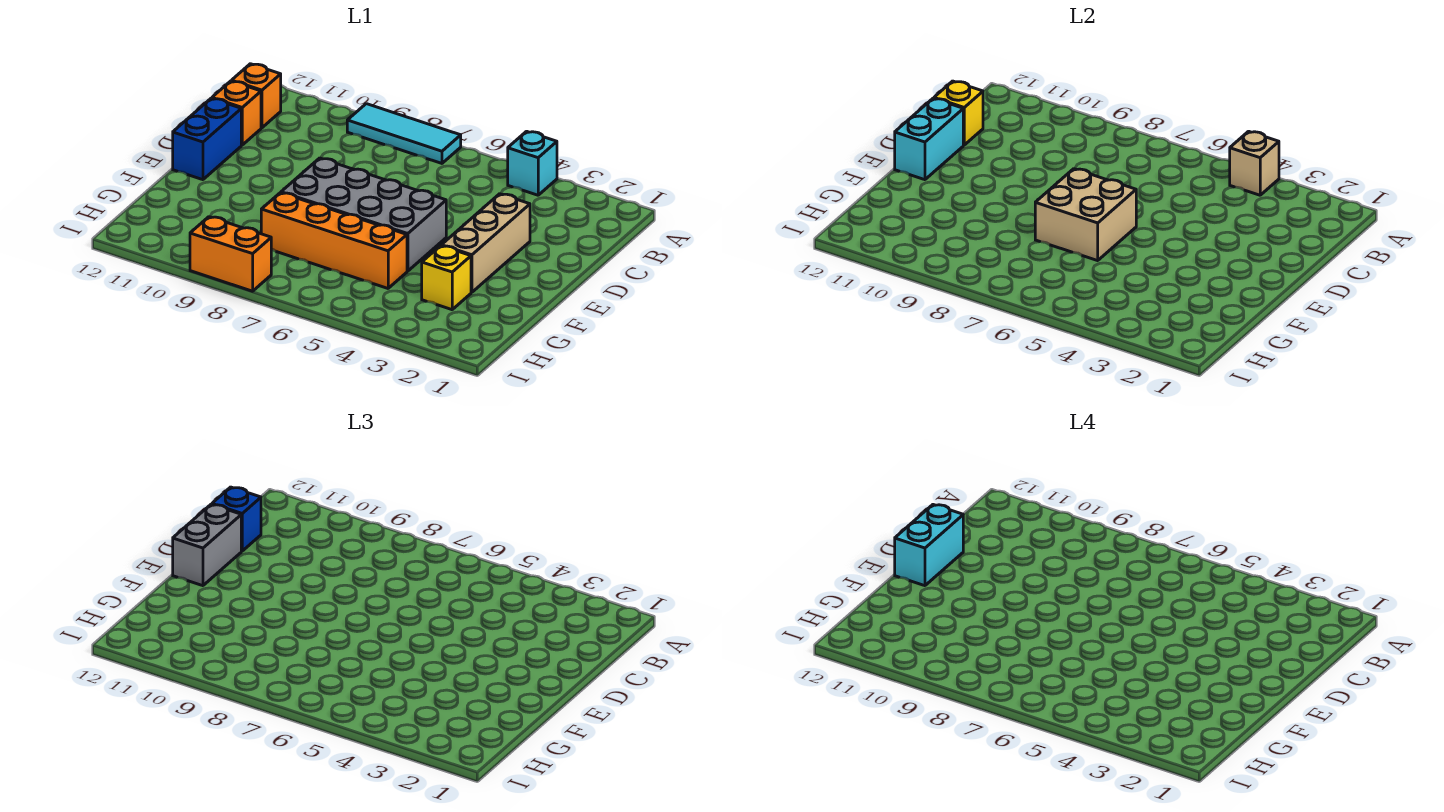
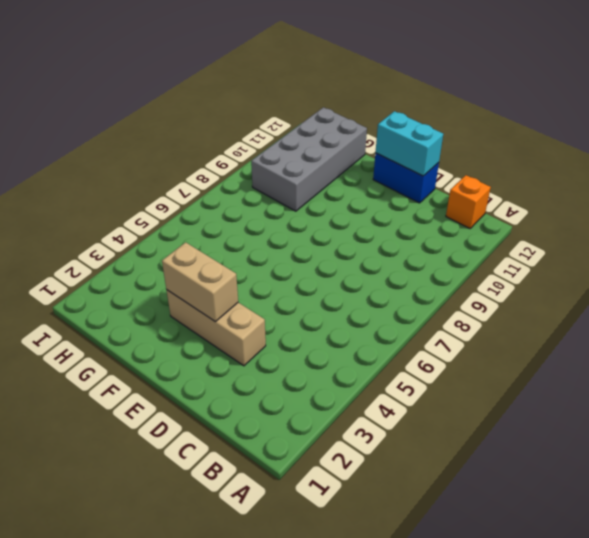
tan brick E3:F3 level 2 -> none
grey brick G9:H12 level 1 -> grey brick E5:F8 level 1
none -> cyan brick A4 level 1
none -> cyan tile A7:A9 level 1
none -> orange brick C12 level 1

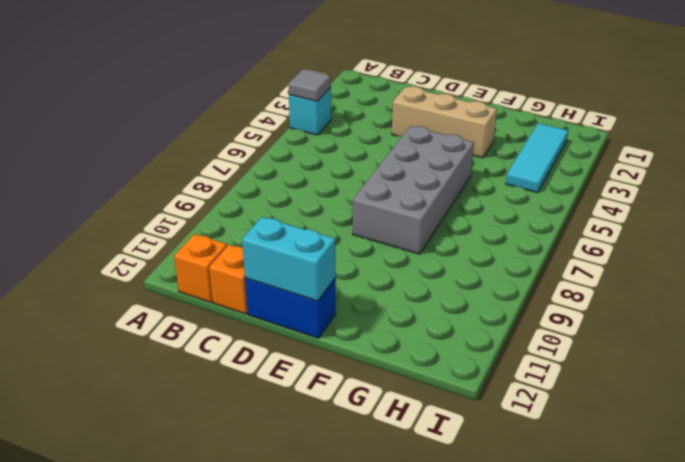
grey tile A4 level 2 -> tan brick A4 level 2
cyan tile H2:H4 level 1 -> cyan tile A7:A9 level 1
none -> yellow brick G3 level 1
none -> orange brick G5:G8 level 1
none -> orange brick I8:I9 level 1

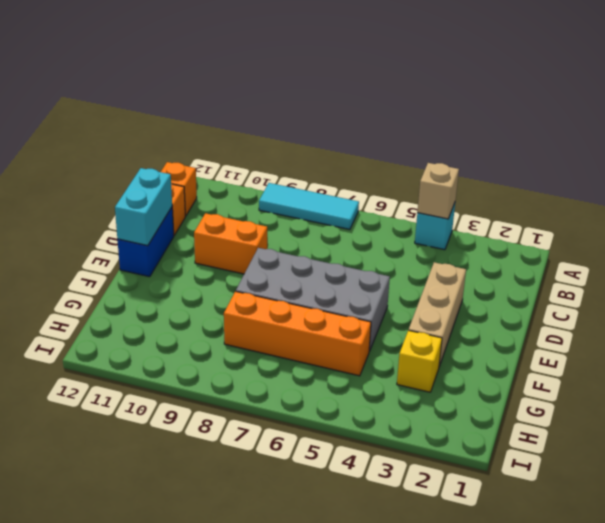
orange brick D9:D10 level 1 -> orange brick I8:I9 level 1
none -> yellow brick C12 level 2
none -> tan brick E6:F7 level 2
none -> blue brick C12 level 3

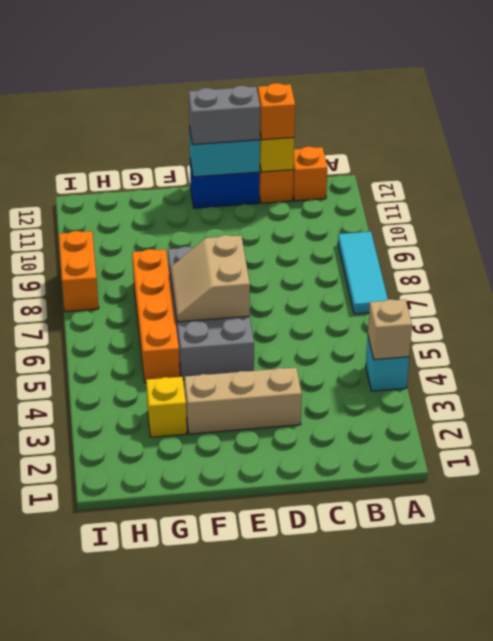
orange brick C12 level 3 -> blue brick C12 level 3
tan slope E6:F7 level 2 top E -> tan brick E6:F7 level 2
none -> cyan brick D12:E12 level 4

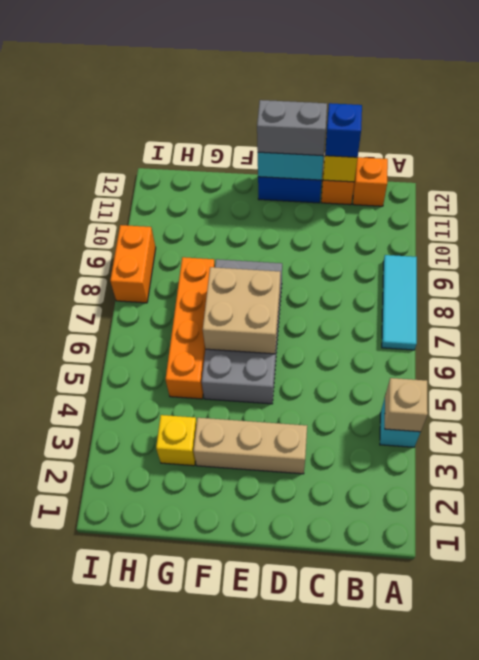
none -> cyan brick D12:E12 level 4

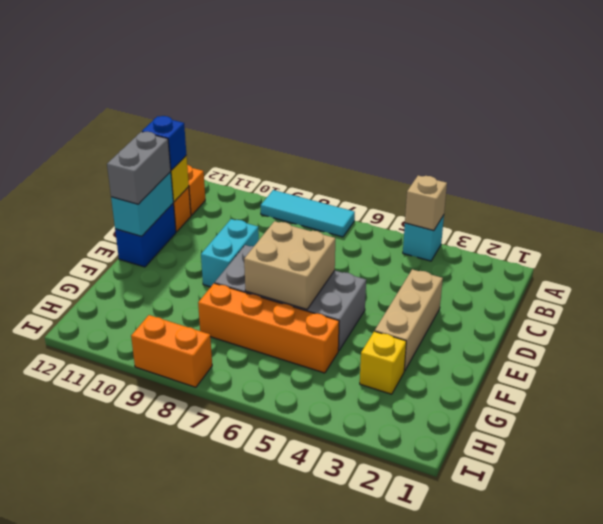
cyan brick D9:E9 level 1 -> cyan brick D12:E12 level 4

